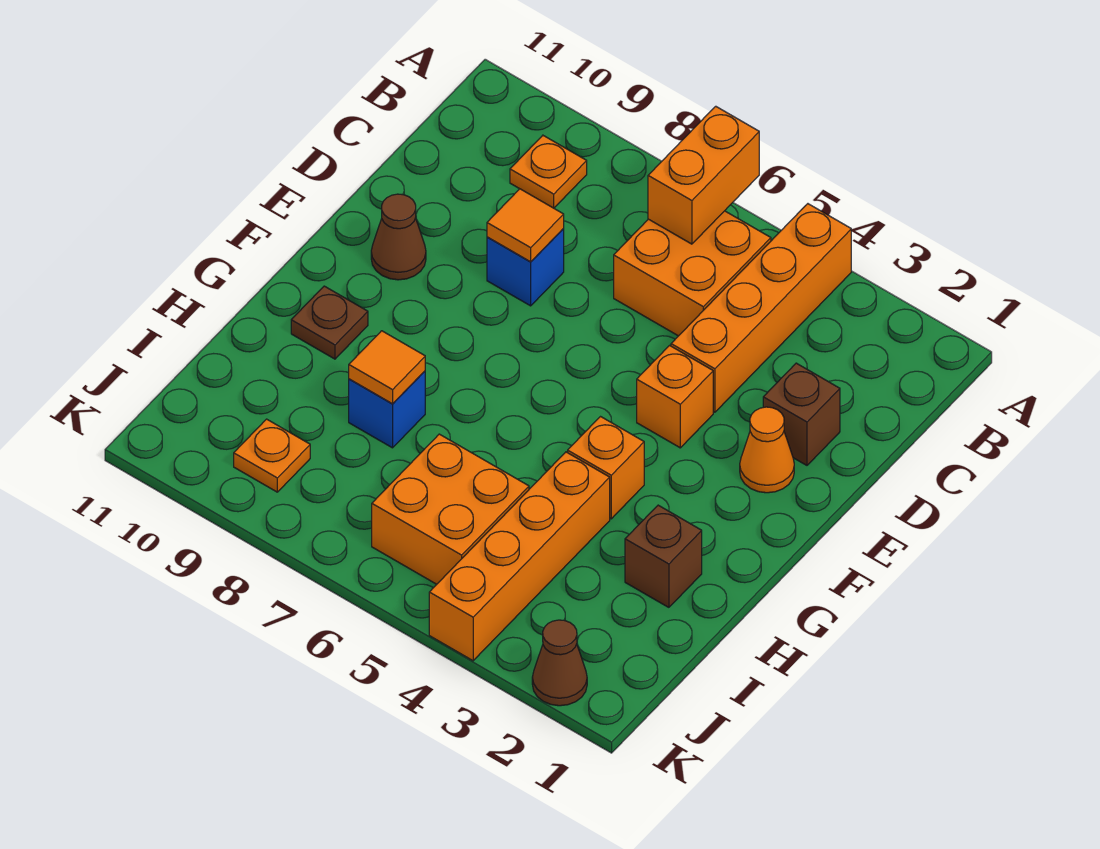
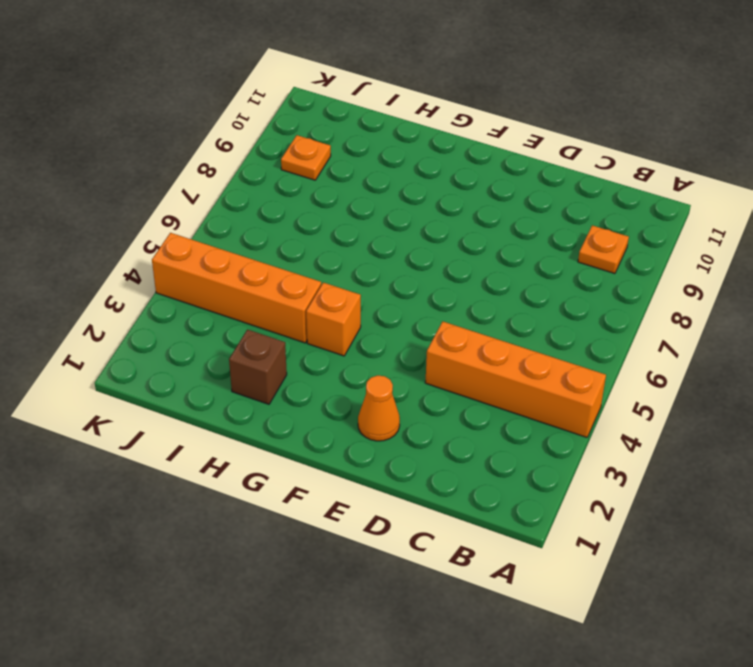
none -> orange brick B5:C6 level 1
none -> brown brick D2 level 1
none -> blue brick D8 level 1

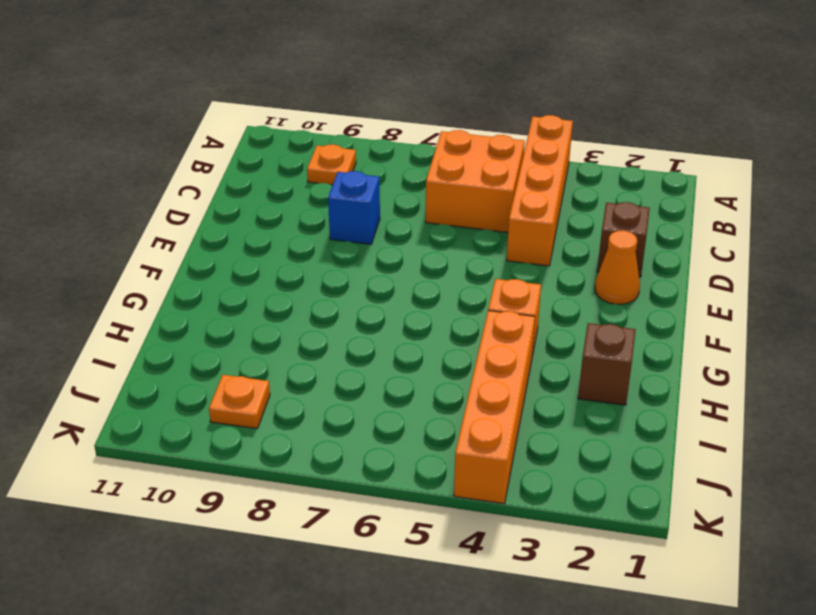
none -> orange brick E4 level 1
none -> brown cone E10 level 1
none -> brown plate G10 level 1

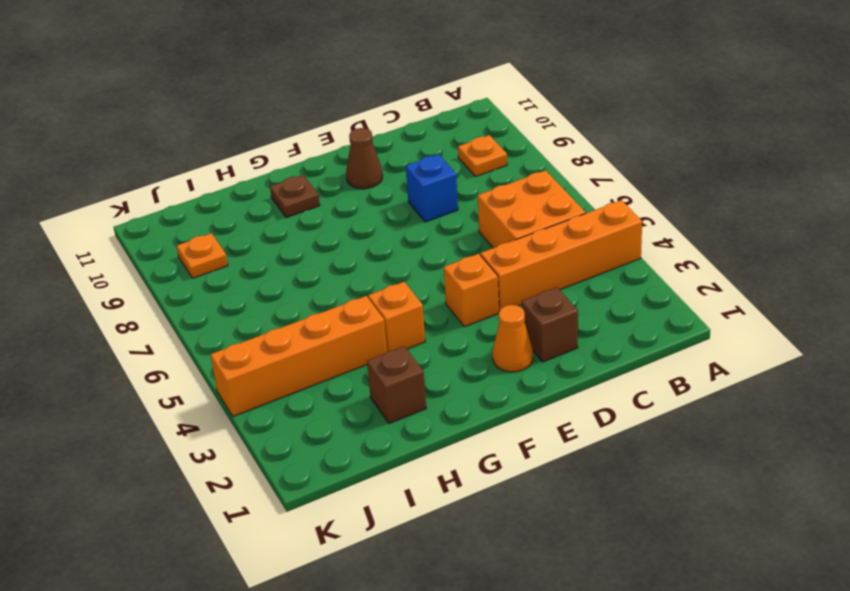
none -> blue brick H8 level 1
none -> orange brick I5:J6 level 1
none -> brown cone K2 level 1

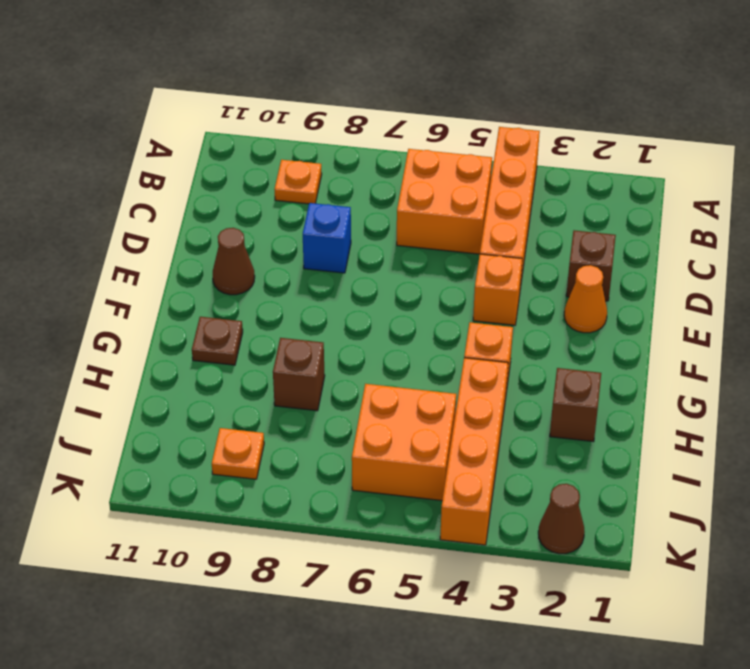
brown brick H8 level 1 -> blue brick H8 level 1
none -> orange brick A6:B6 level 2
none -> orange tile D8 level 2
none -> orange tile H8 level 2

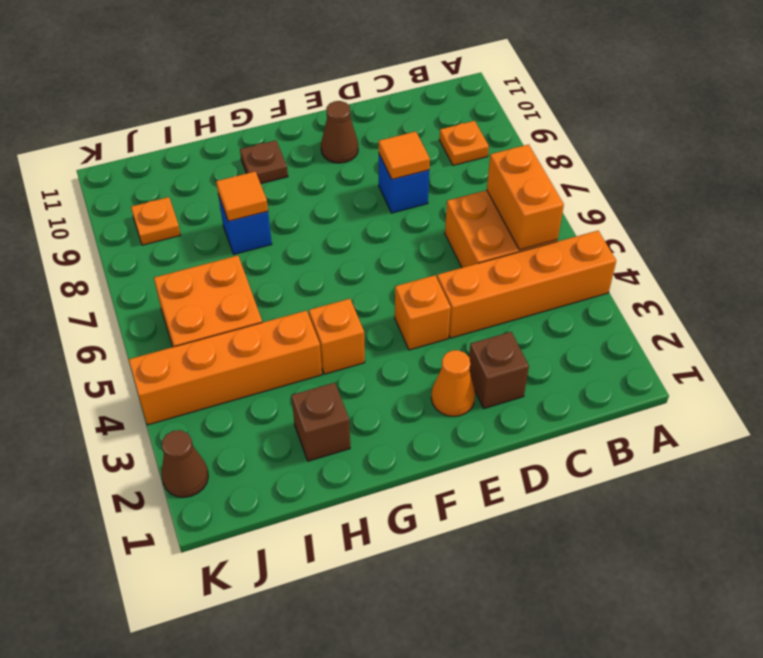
orange brick B5:B6 level 2 -> orange brick A6:B6 level 2

